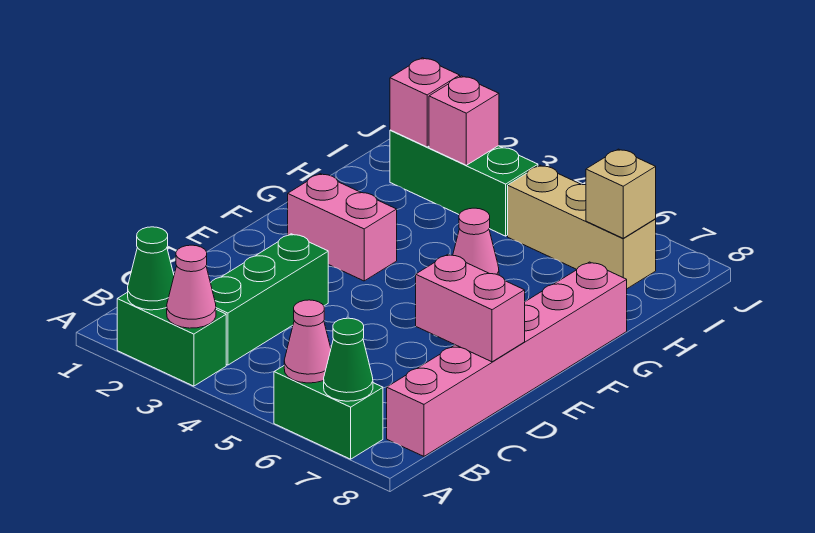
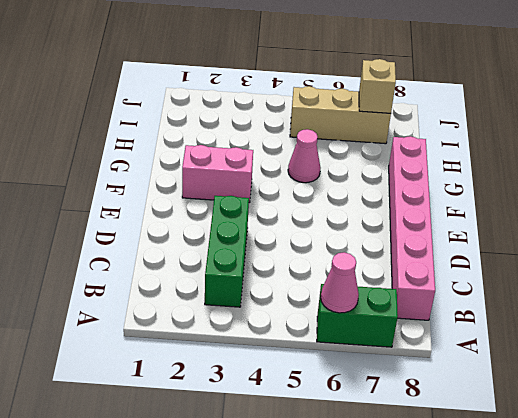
none -> green brick A2:A3 level 1
none -> green brick I2:I4 level 1
none -> green cone A2 level 2

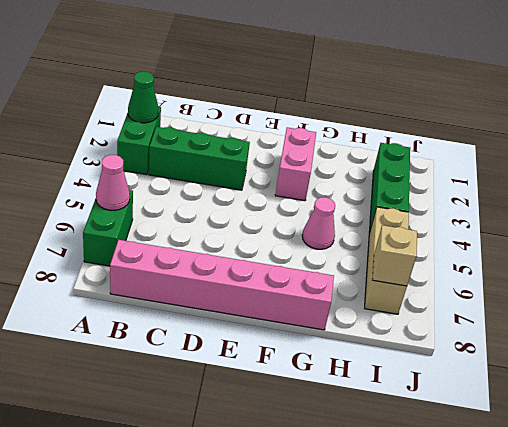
none -> pink cone A3 level 2
none -> green cone A7 level 2
none -> pink brick D7:D8 level 2

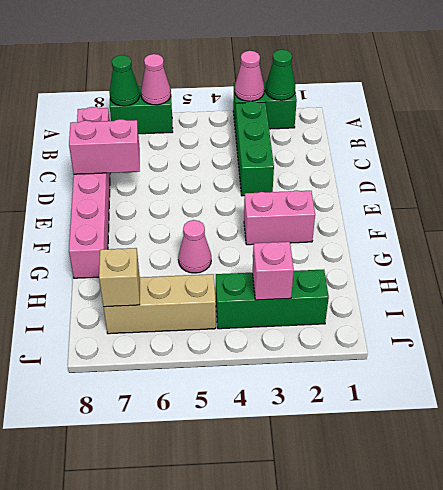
none -> pink brick I2 level 2

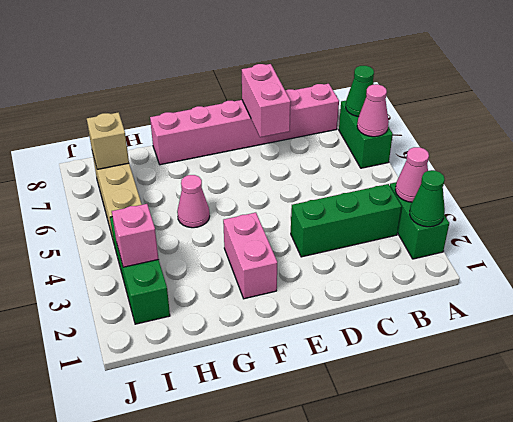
none -> pink brick I2 level 2

